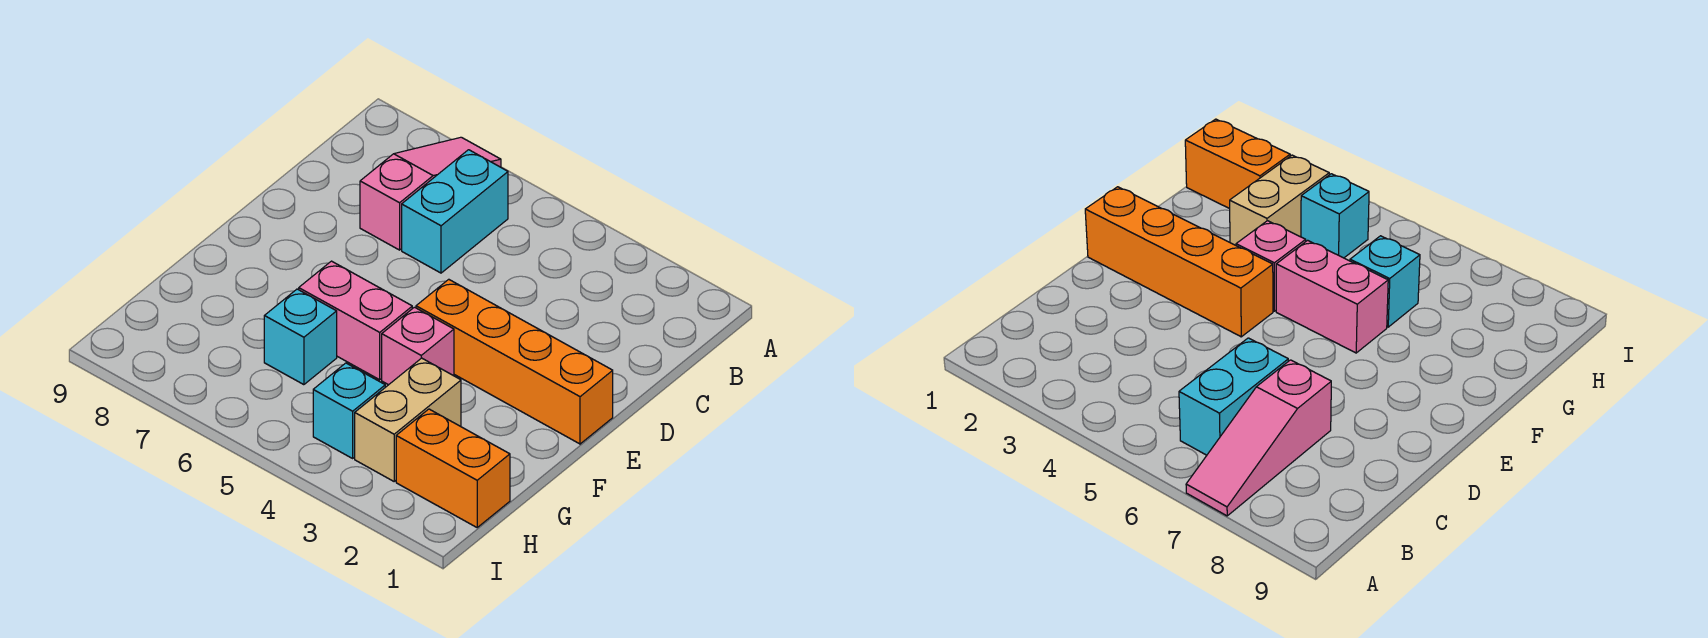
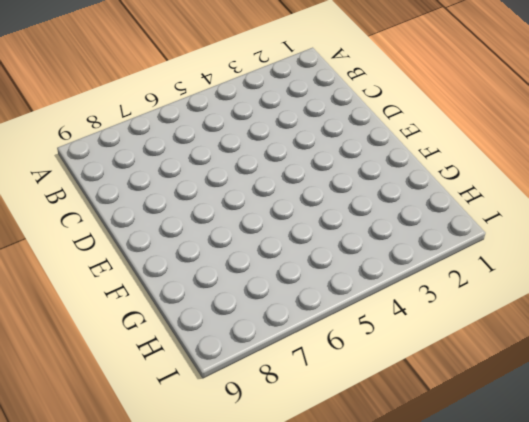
none -> pink slope A7:C7 level 1 top C
none -> cyan brick B6:C6 level 1

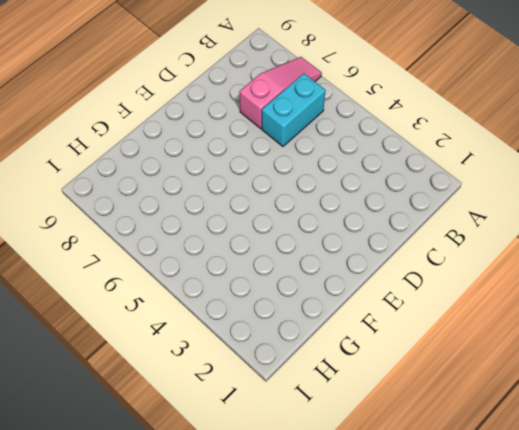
none -> orange brick E1:E4 level 1
none -> pink brick F4 level 1

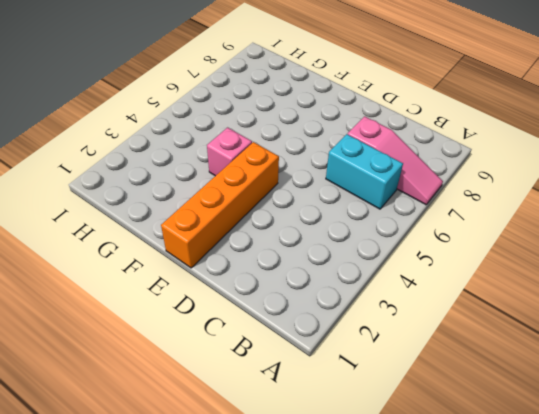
none -> pink brick F5:F6 level 1
none -> tan brick G3:H3 level 1

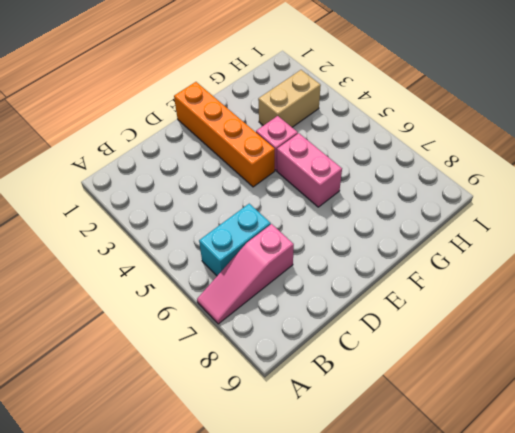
none -> cyan brick G6 level 1
none -> orange brick H1:H2 level 1

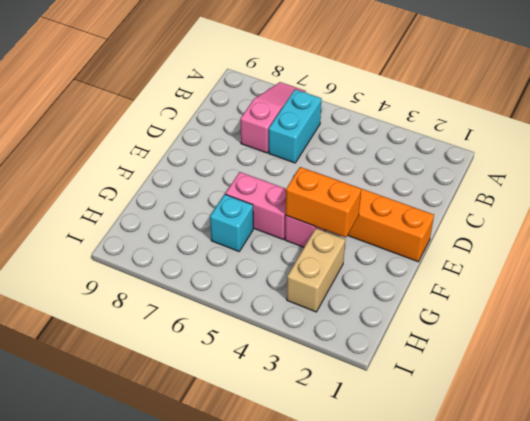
orange brick F3:F4 level 2 -> orange brick H1:H2 level 1
none -> cyan brick H4 level 1

